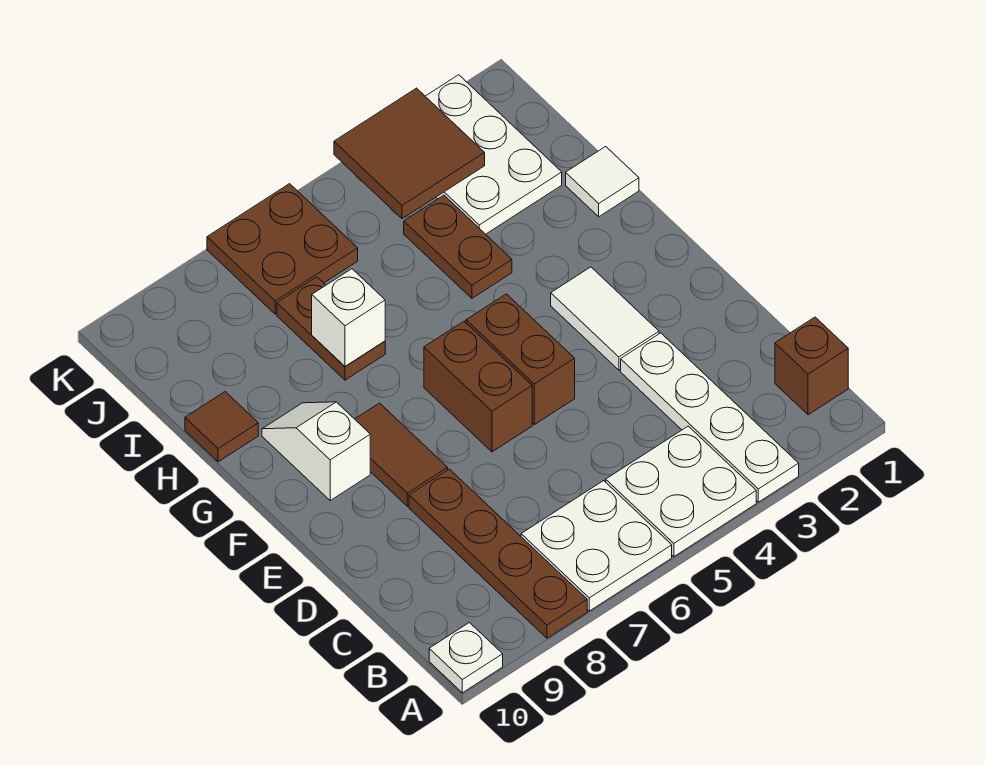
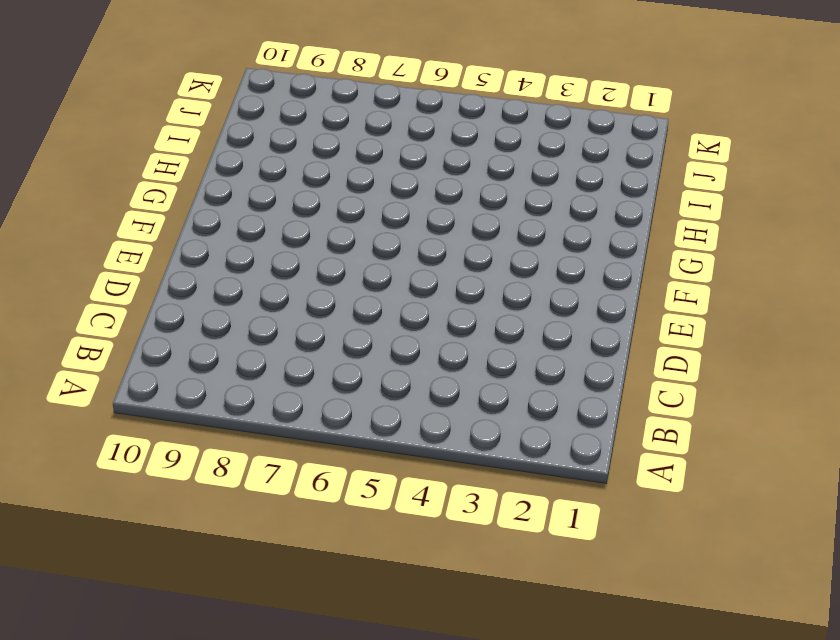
none -> white plate A3:D3 level 1
none -> white plate A4:B5 level 1
none -> white plate A6:B7 level 1

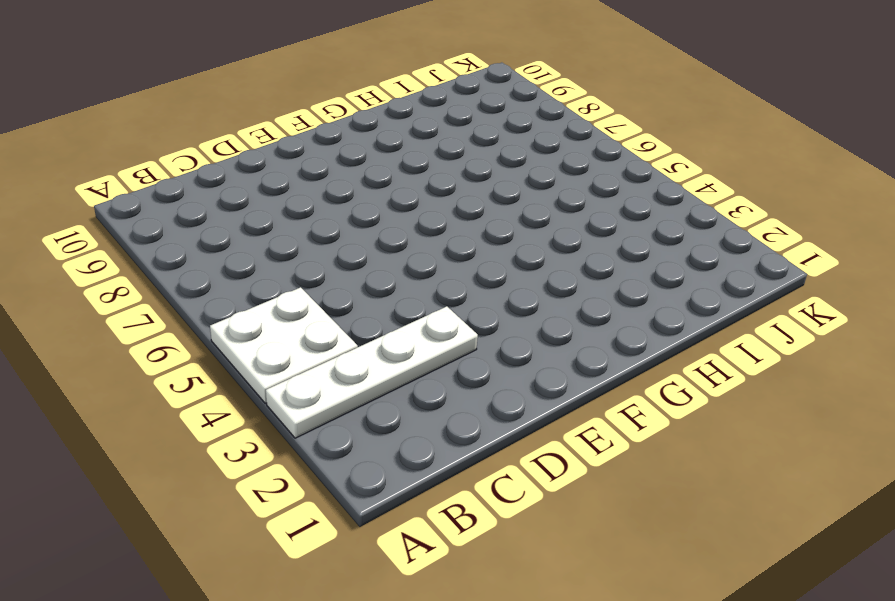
none -> white plate A6:B7 level 1
none -> brown plate A8:D8 level 1
none -> white plate A10 level 1

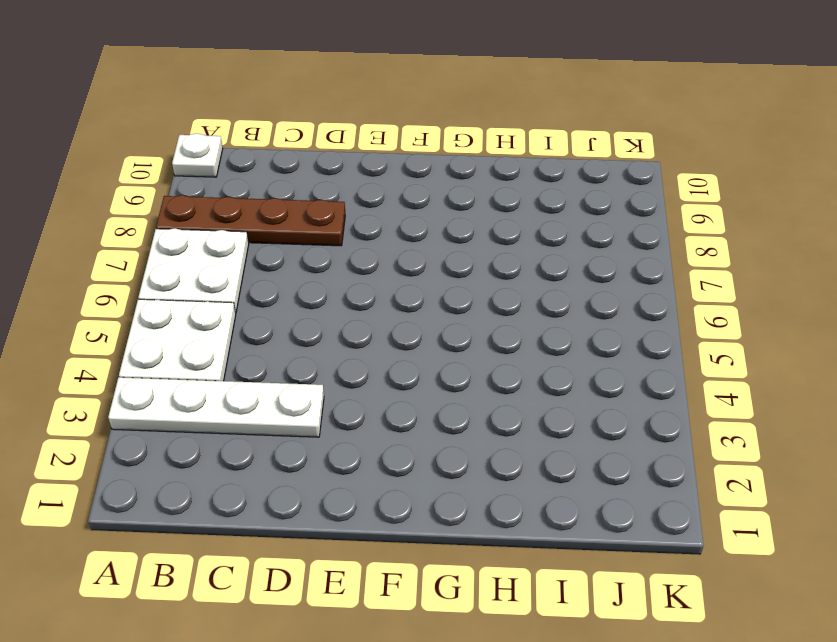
none -> brown brick B1 level 1
none -> white tile E3:F3 level 1
none -> brown brick E5:F5 level 1

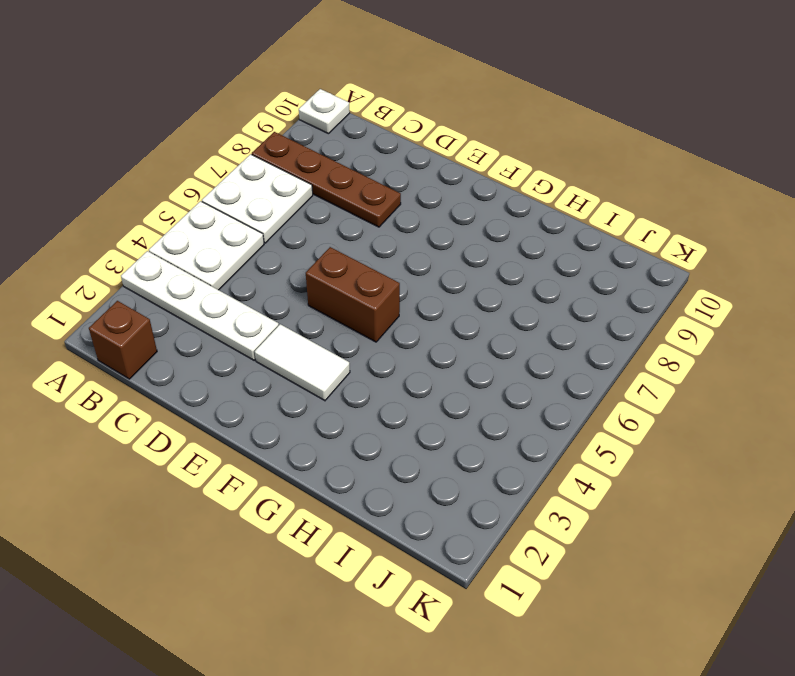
none -> brown brick E6:F6 level 1
none -> brown tile E8:F8 level 1
none -> white slope F9:G9 level 1 top F

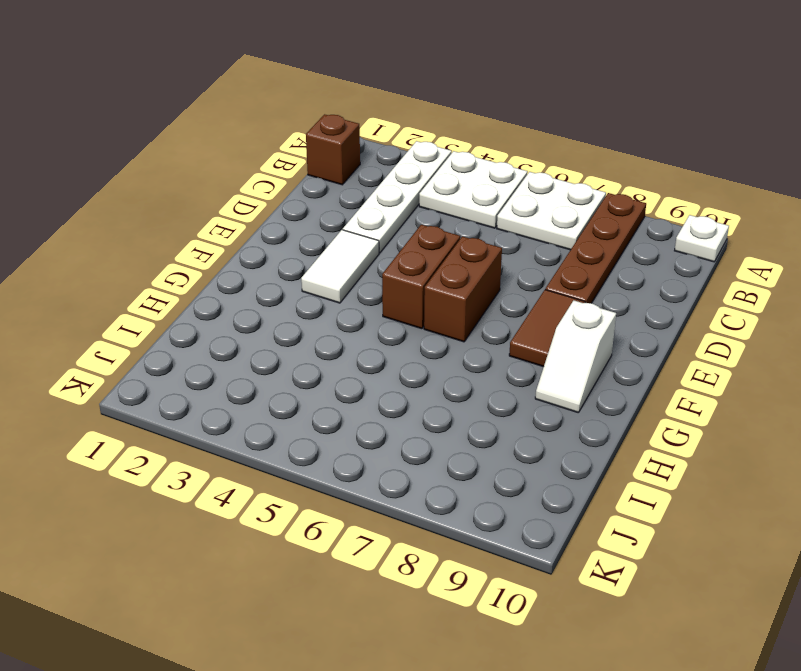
none -> white tile H1 level 1
none -> brown plate H4:I4 level 1
none -> brown plate H7:I7 level 1

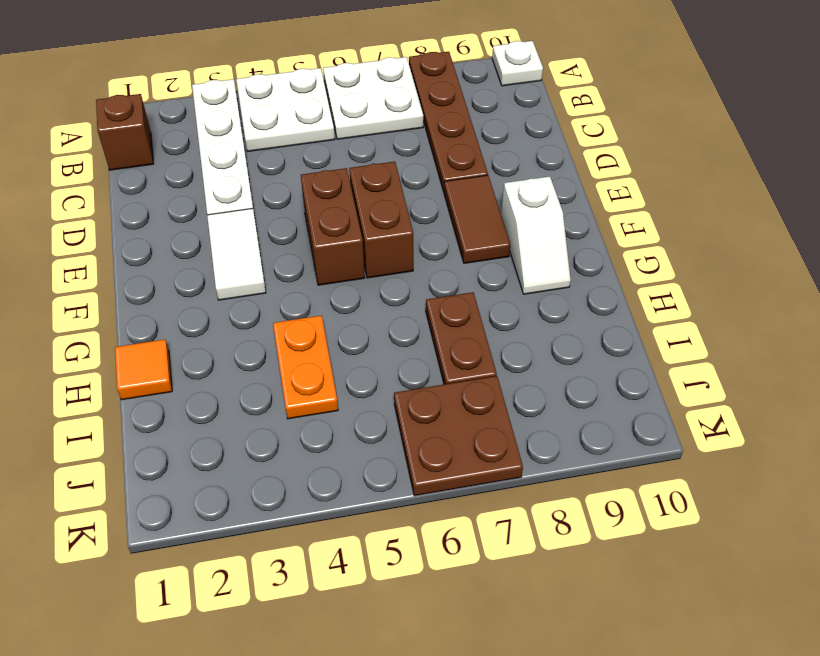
orange tile H1 level 1 -> white tile H1 level 1
orange plate H4:I4 level 1 -> brown plate H4:I4 level 1
none -> brown tile H10 level 1
none -> white plate I2:K3 level 1
none -> white brick H7 level 2

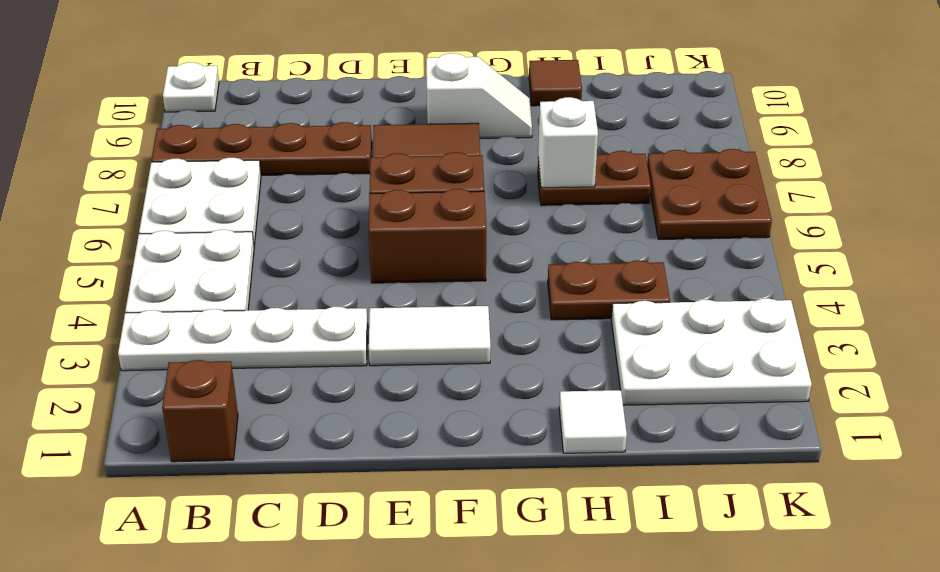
none -> brown tile J3:K4 level 2

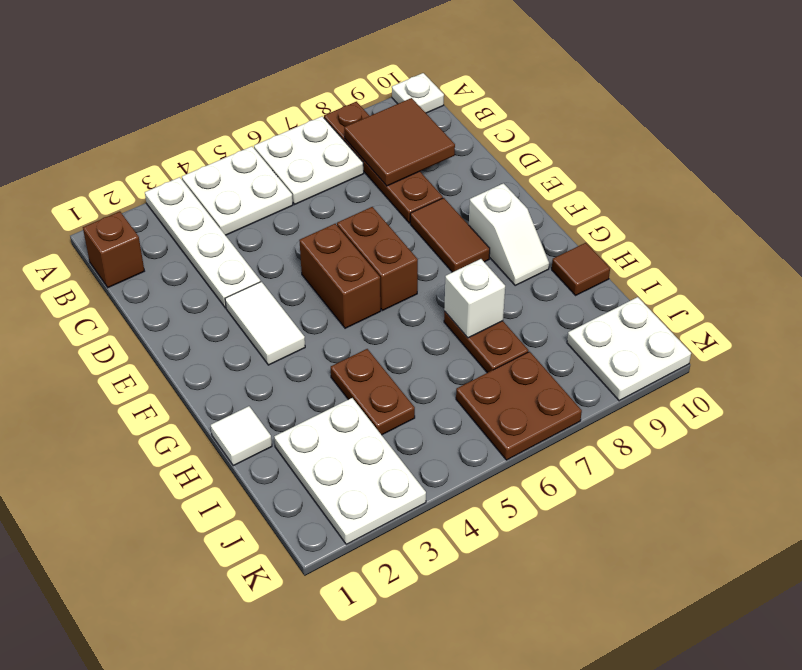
brown tile B8:C9 level 2 -> brown tile J3:K4 level 2
white plate J9:K10 level 1 -> none

